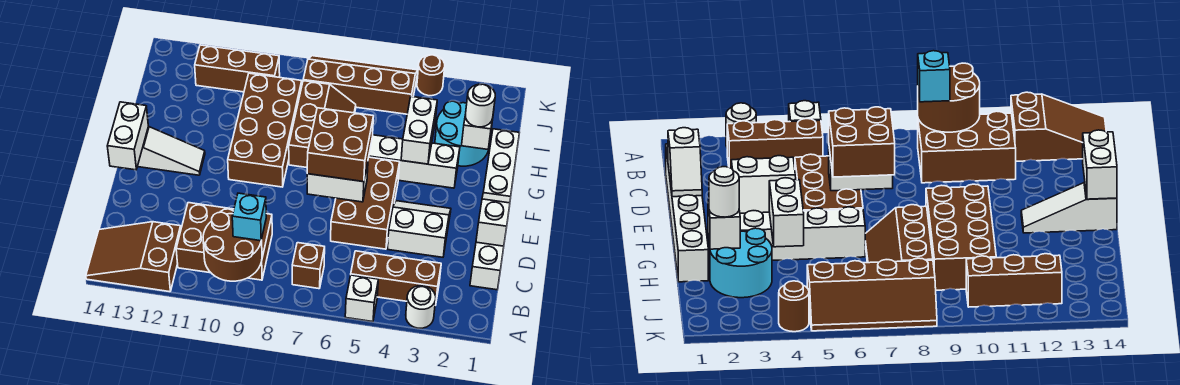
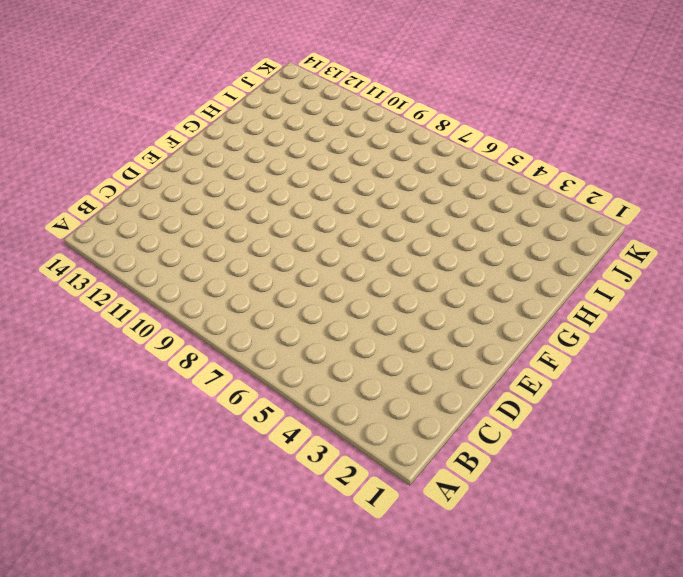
none -> white round brick A3 level 1
none -> white brick A5 level 1
none -> brown slope A12:B14 level 1 top 12

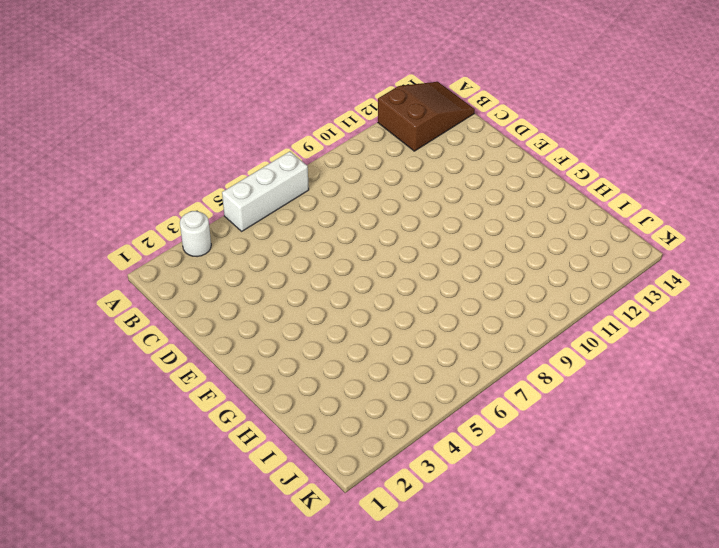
white brick A5:A7 level 1 -> white brick A5 level 1
none -> brown brick B3:B5 level 1
none -> brown brick B7 level 1
none -> brown brick B9:C11 level 1

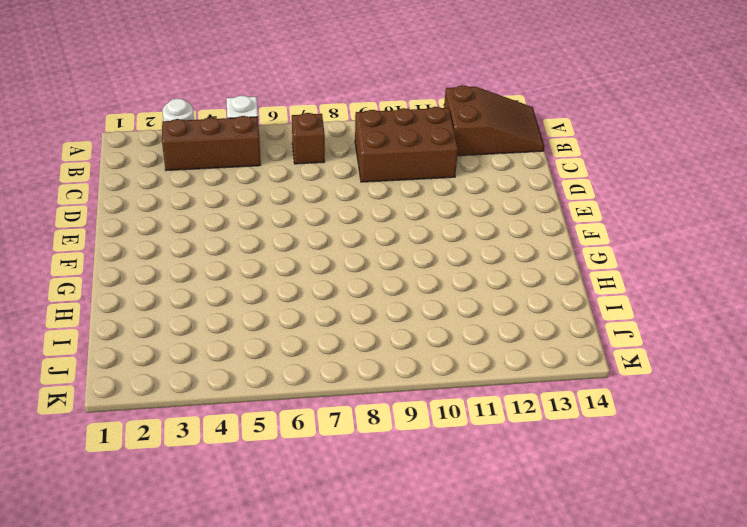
none -> white brick C1:H1 level 1
none -> white slope D3:E4 level 1 top D
none -> brown brick D5:F6 level 1

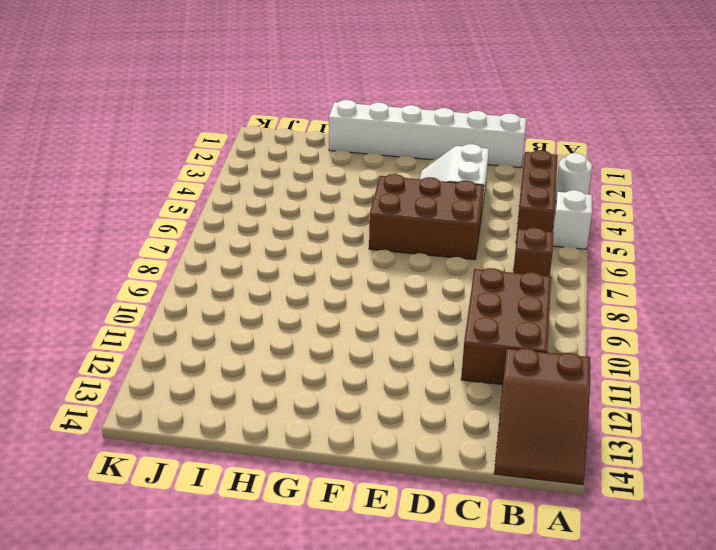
none -> brown brick F9:I10 level 1
none -> white slope F12:F14 level 1 top 14
none -> white brick G3:G6 level 1

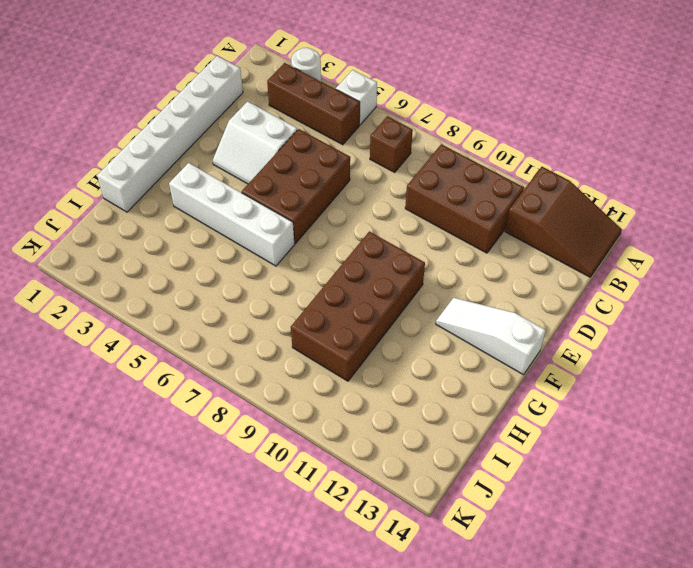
none -> brown slope G7:I8 level 1 top 8
none -> cyan round brick H2:I3 level 1
none -> brown slope J5:K8 level 1 top J

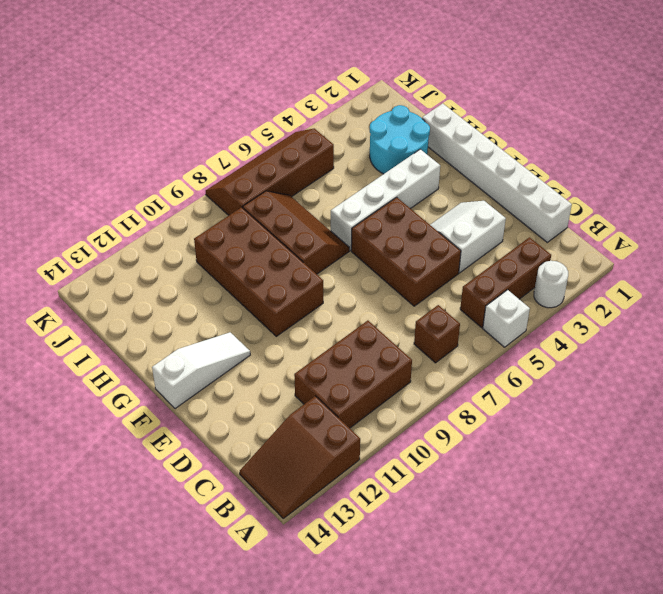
none -> brown brick J10:J12 level 1
none -> brown round brick K4 level 1
none -> brown round brick A9:B10 level 2

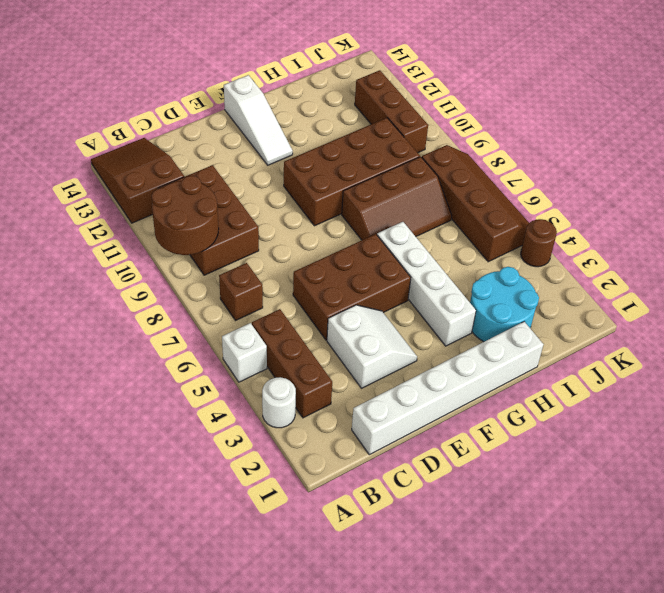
none -> white slope D1:E1 level 2 top D
none -> white brick E6:E7 level 2
none -> white brick E14:F14 level 2

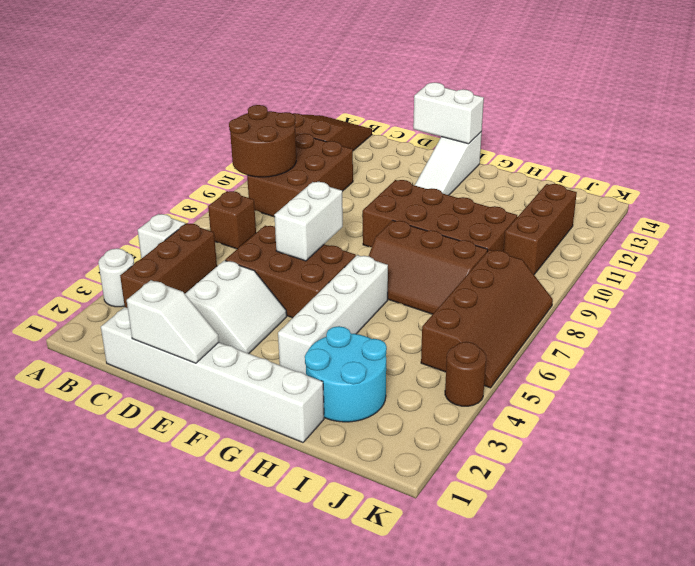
none -> white brick G4:H4 level 2
none -> white brick H2 level 2
none -> cyan brick B9 level 3

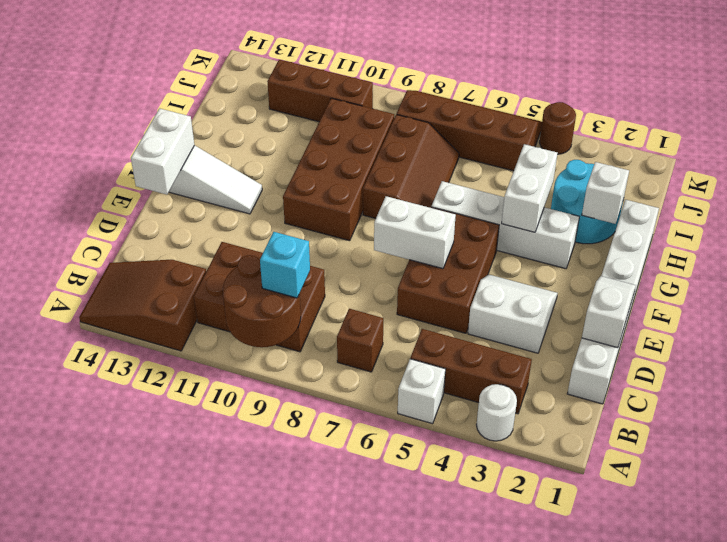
none -> brown brick E6:F7 level 3
none -> white round brick H2 level 3

